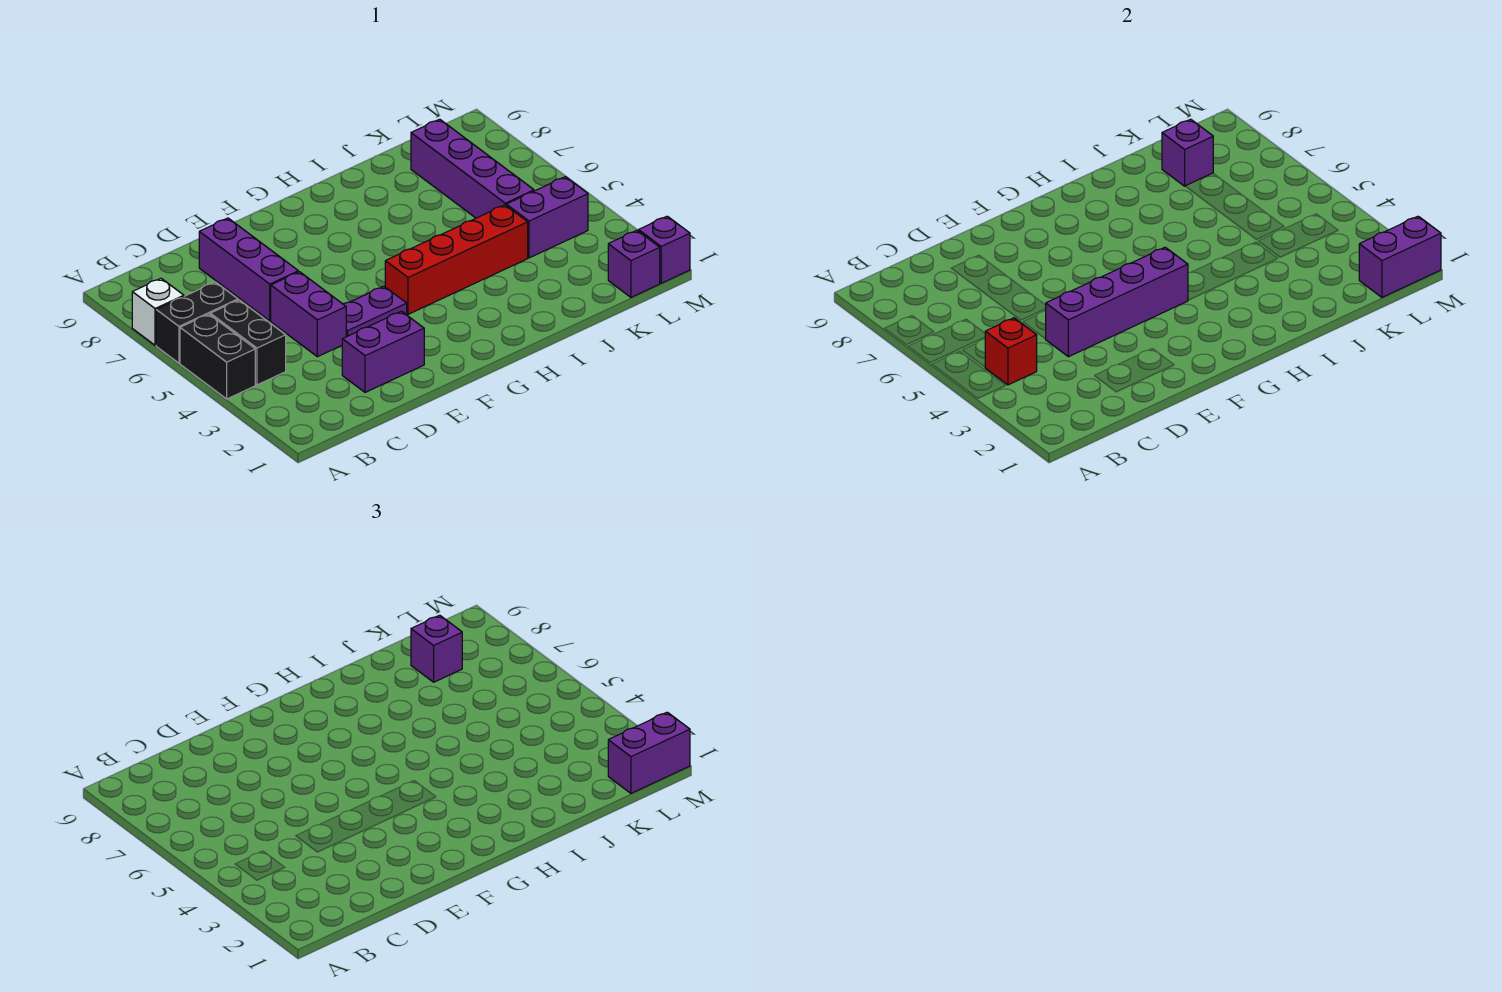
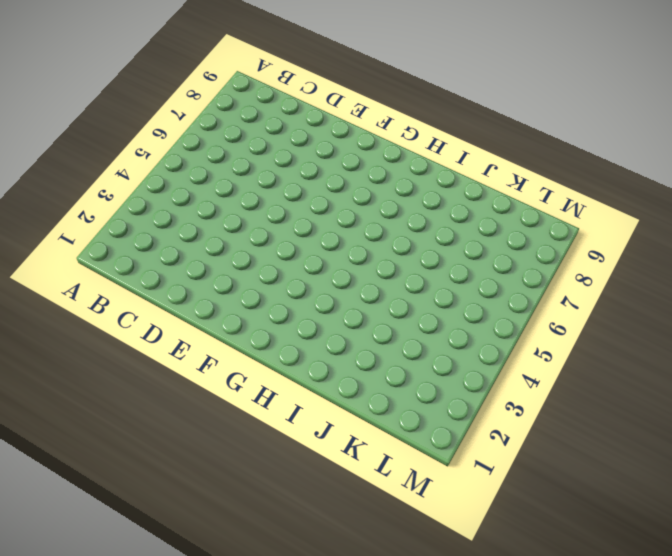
none -> black brick A4:A5 level 1
none -> black brick A6:B6 level 1
none -> white brick A7 level 1

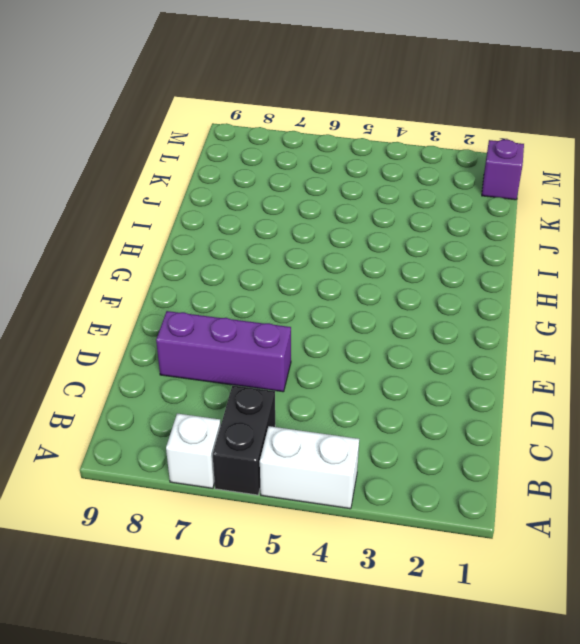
white brick A4:A5 level 1 -> black brick A4:A5 level 1
none -> black brick B4:B5 level 1
none -> purple brick D2:E2 level 1
none -> purple brick D4:D5 level 1

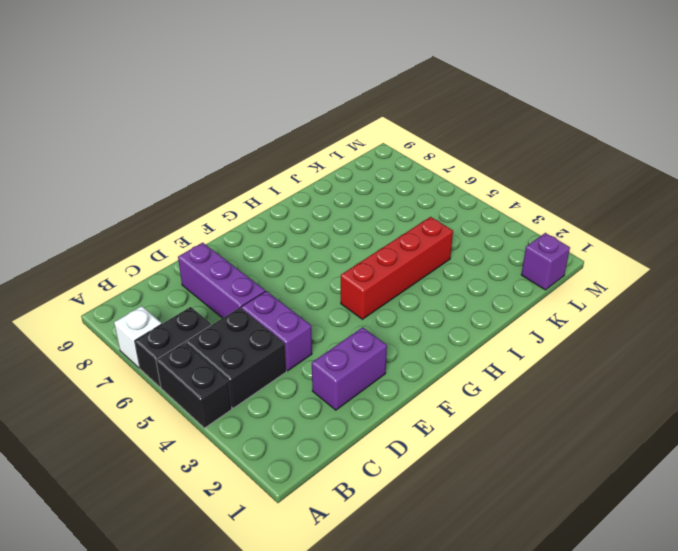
black brick B4:C5 level 1 -> black brick B4:B5 level 1
none -> purple plate E4:F4 level 1
none -> purple brick K4:L4 level 1
none -> purple brick K5:K8 level 1

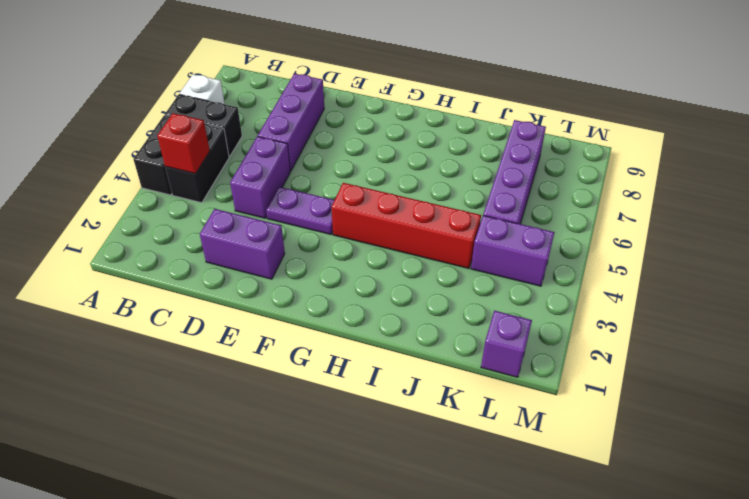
none -> purple brick M1 level 1
none -> purple brick D4:G4 level 2
none -> purple brick K8 level 2

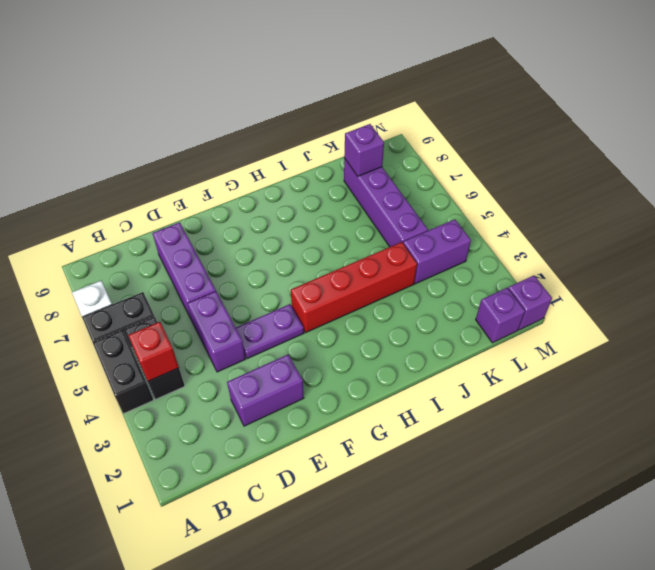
none -> purple brick D4:G4 level 2
none -> purple brick L1:M1 level 2
none -> purple brick K8 level 3

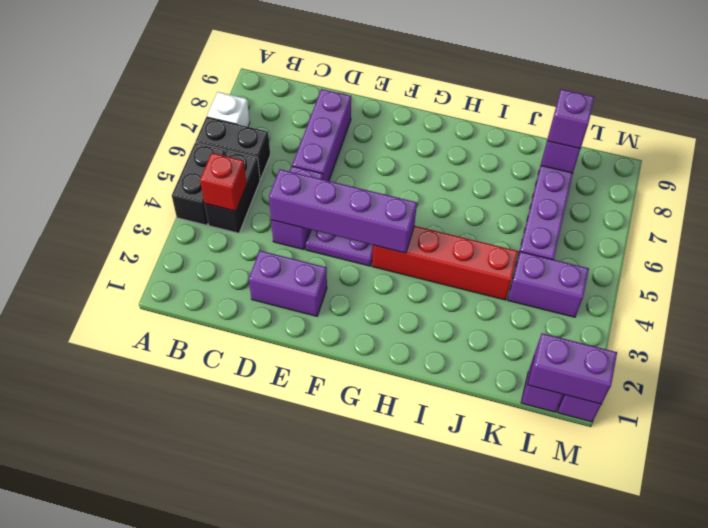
none -> purple brick L1:M1 level 3

